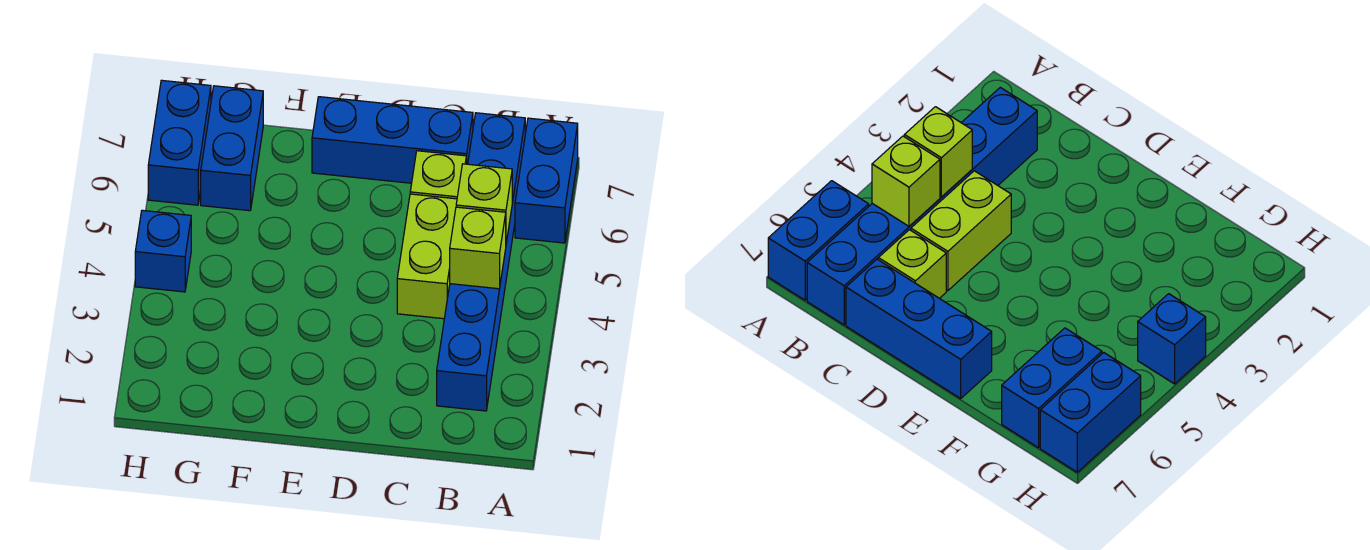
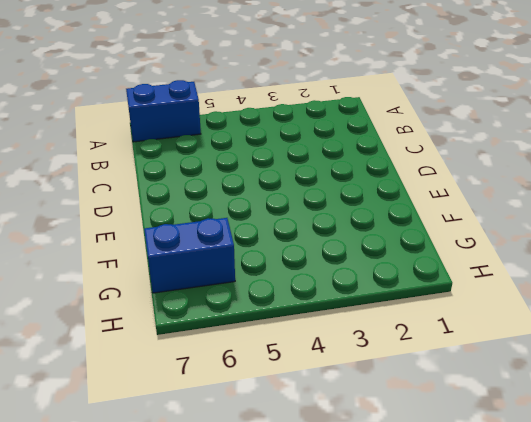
none -> blue brick B2:B7 level 1
none -> lime brick C4:C5 level 1

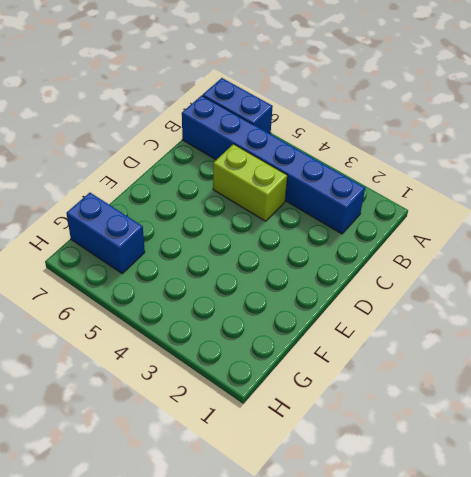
none -> lime brick C6 level 1
none -> blue brick C7:E7 level 1

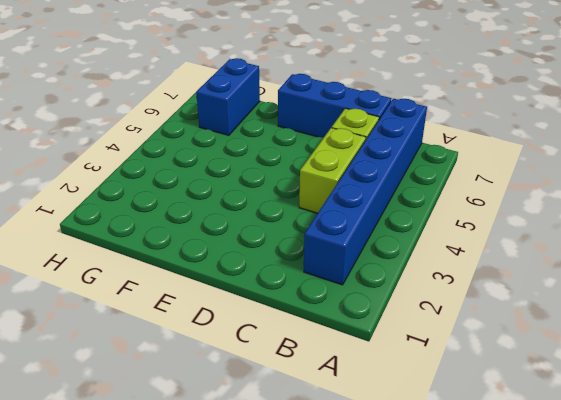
none -> blue brick A6:A7 level 1
none -> blue brick H4 level 1

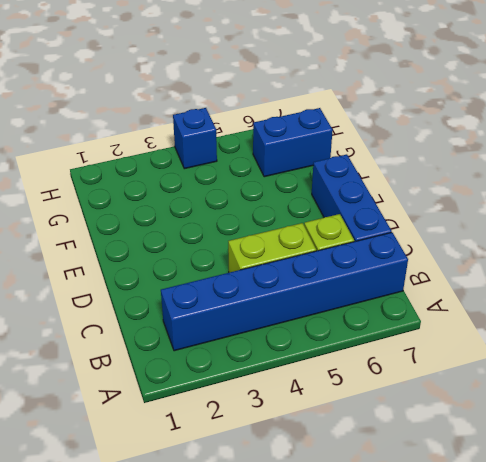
none -> blue brick A6:A7 level 1
none -> blue brick H6:H7 level 1

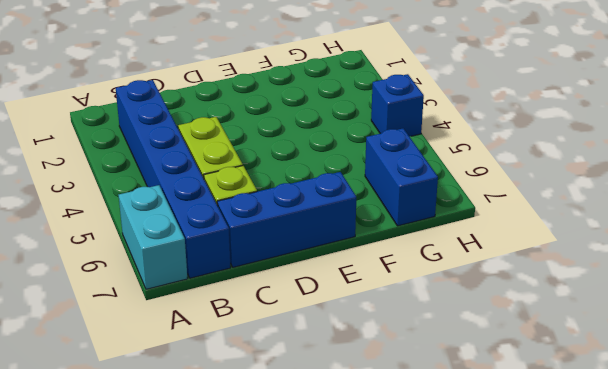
cyan brick A6:A7 level 1 -> blue brick A6:A7 level 1
none -> blue brick H6:H7 level 1
none -> lime brick B4 level 2

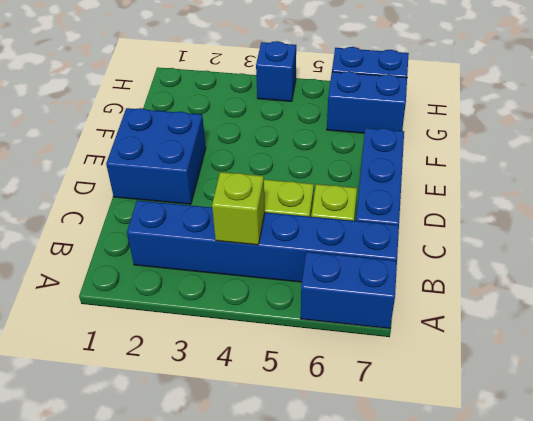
blue brick D1:E2 level 1 -> none
none -> lime brick B5 level 2

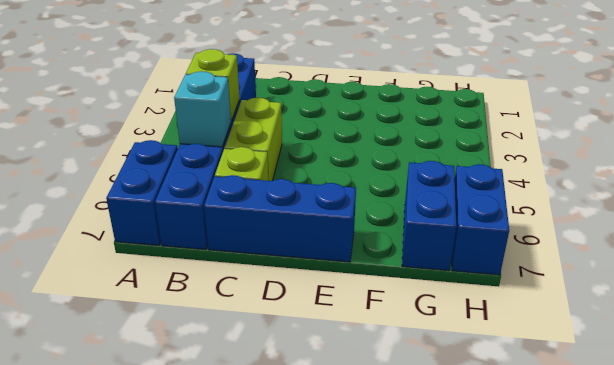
cyan brick B5 level 2 -> lime brick B5 level 2
none -> blue brick H4 level 1

